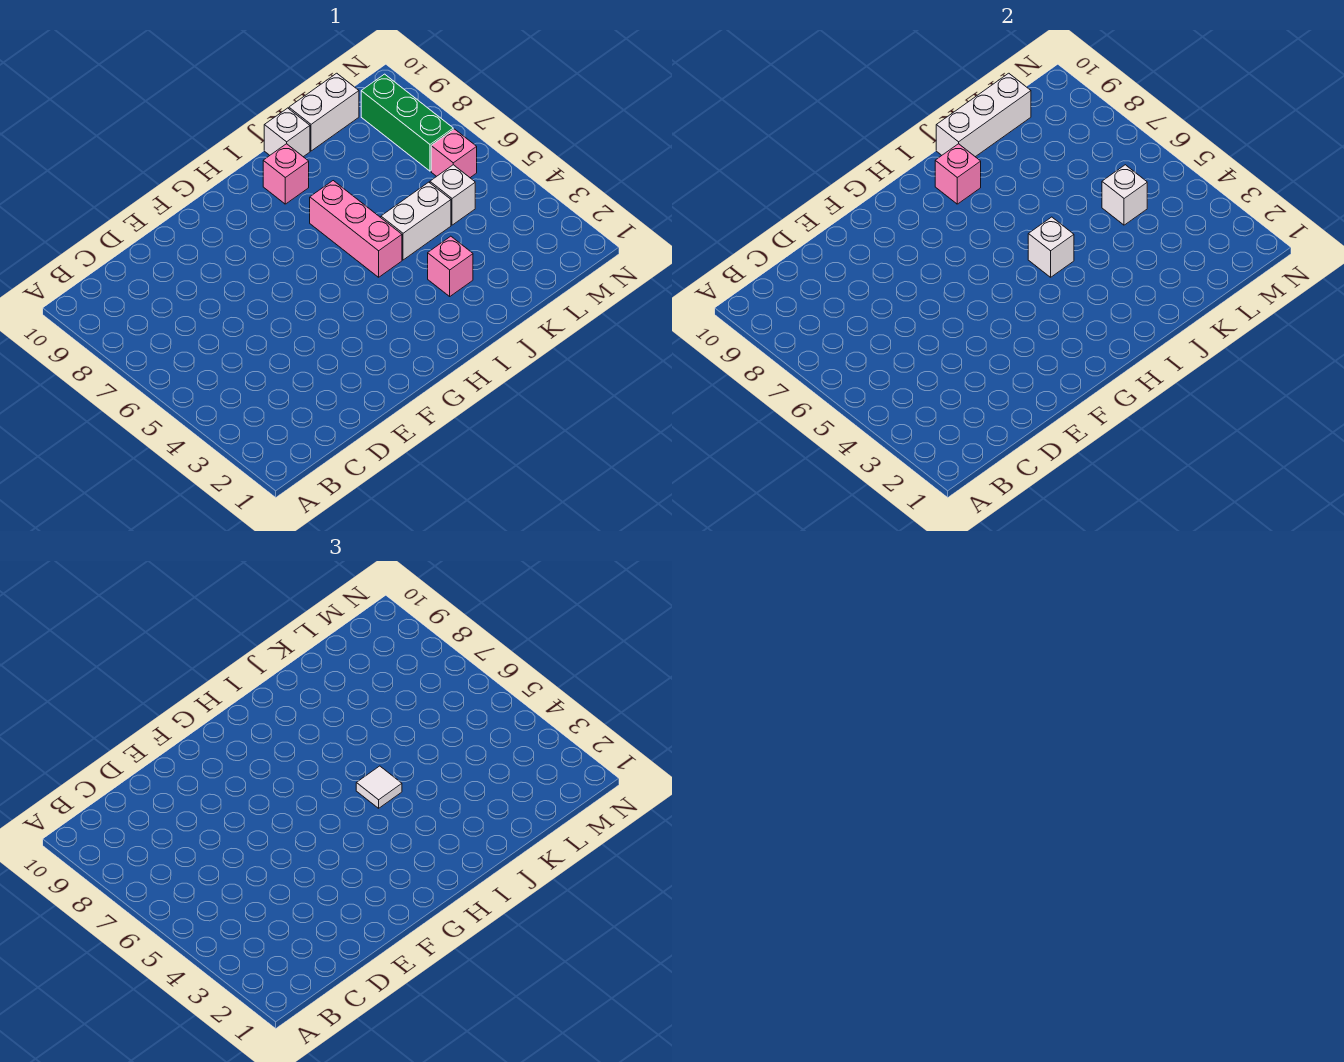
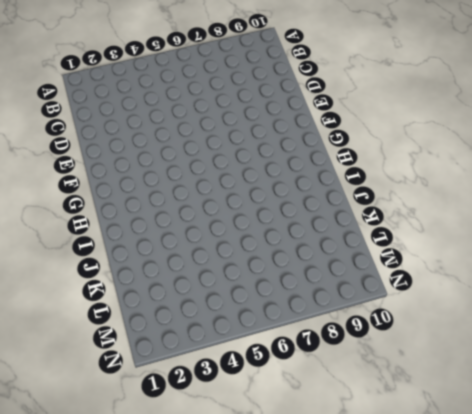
none -> pink brick I5:I7 level 1
none -> pink brick I9 level 1
none -> pink brick J3 level 1

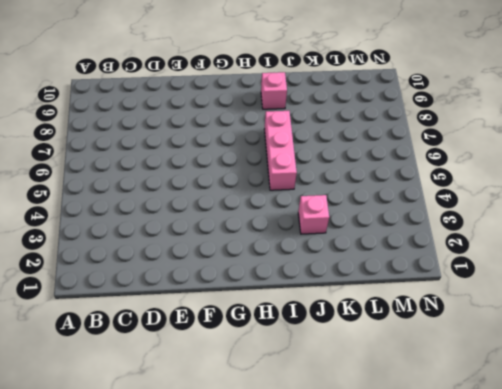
none -> white brick J5:K5 level 1
none -> white brick J10 level 1
none -> white brick K10:L10 level 1

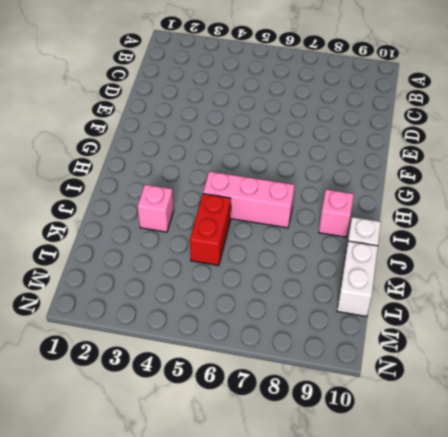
red brick J5:K5 level 1 -> white brick J5:K5 level 1
none -> white brick L5 level 1
none -> pink brick M6 level 1
none -> green brick M7:M9 level 1

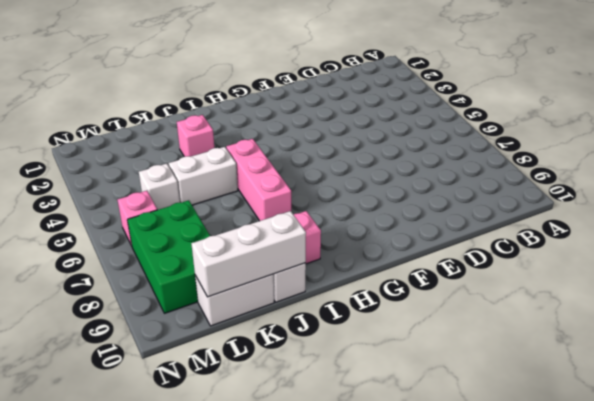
green brick L7:M9 level 1 -> green brick M7:M9 level 1
none -> white brick I5 level 2
none -> pink brick I9 level 2
none -> white brick L5 level 2

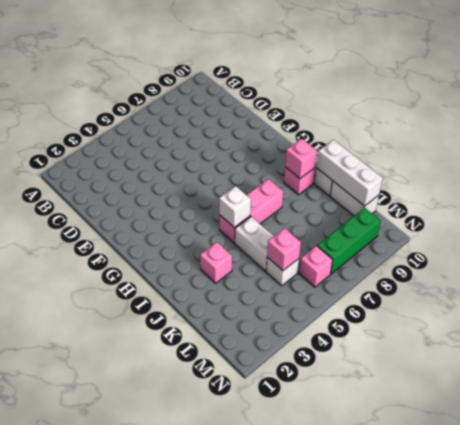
pink brick L5 level 2 -> white brick L5 level 2
none -> white tile I5 level 3

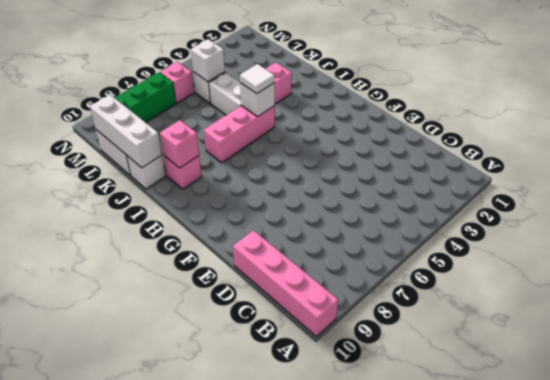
pink brick A10:D10 level 1 -> none

